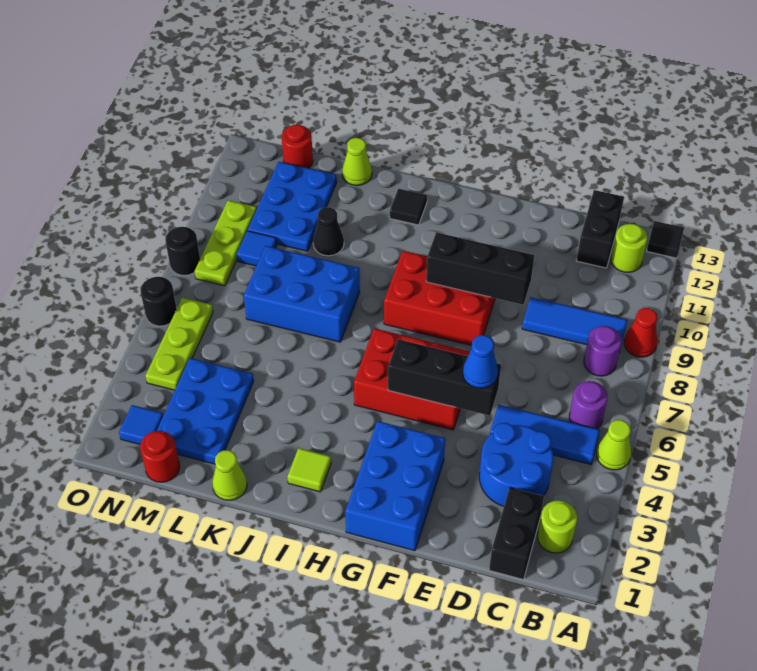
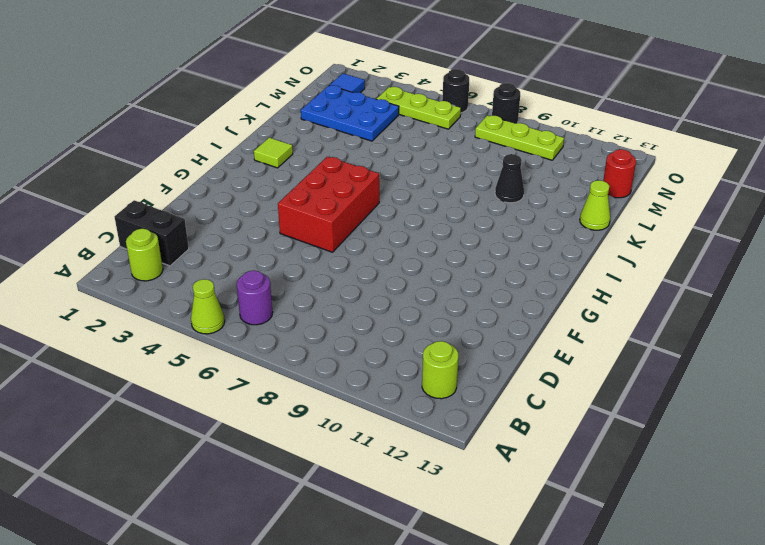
none -> red cone A9 level 1
none -> black tile A13 level 1
none -> blue tile B5:D5 level 1
none -> purple round brick B8 level 1

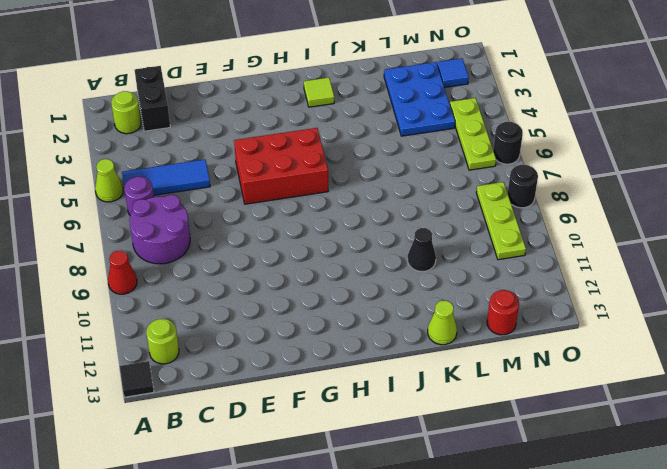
purple round brick B7:C8 level 1 -> purple round brick B8 level 1
none -> blue tile B9:D9 level 1
none -> blue round brick C3:D4 level 1
none -> black brick C12:C13 level 1
none -> blue brick F1:G3 level 1

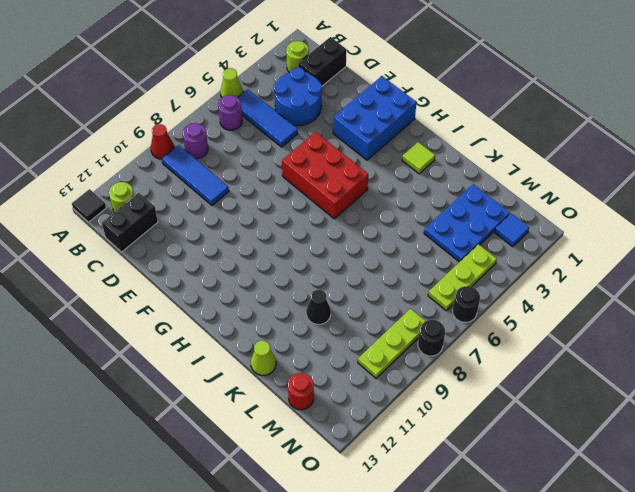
none -> red brick F8:H9 level 1
none -> black tile I12 level 1
none -> blue brick J7:L8 level 1
none -> lime cone K1 level 1

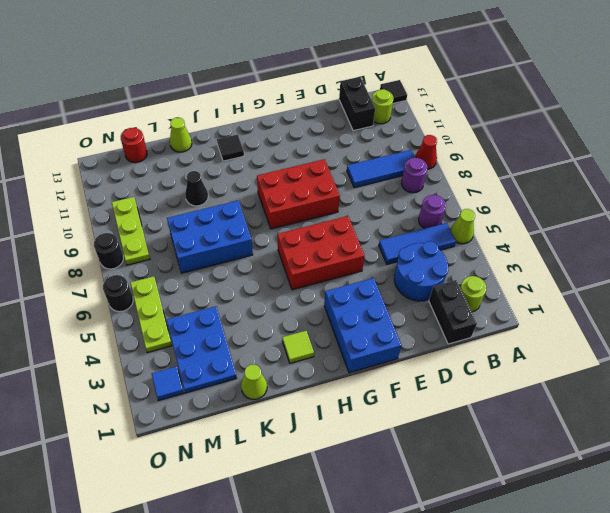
none -> blue plate L10:M12 level 1
none -> red round brick M1 level 1
none -> blue tile M9 level 1
none -> black brick E5:G5 level 2

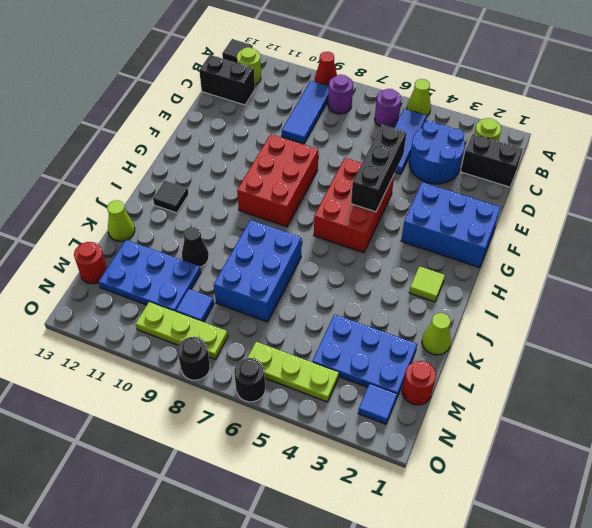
none -> black brick E9:G9 level 2
none -> blue cone E5 level 3

